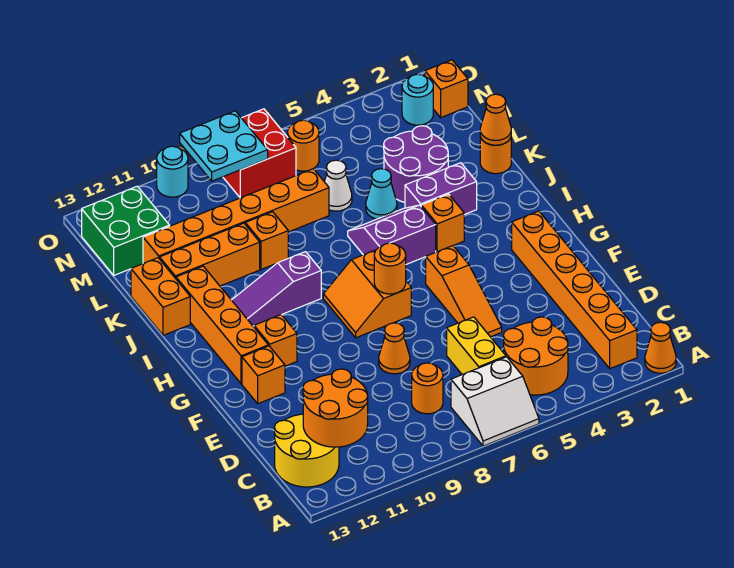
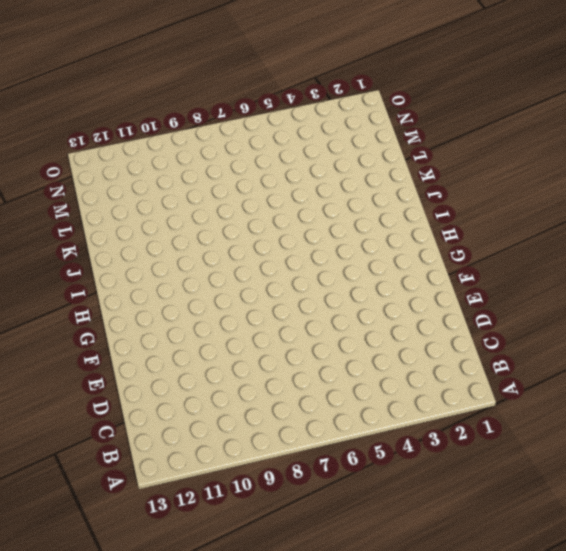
none -> orange cone A1 level 1
none -> white slope A6:B7 level 1 top B
none -> orange brick B2:G2 level 1
none -> orange round brick B4:C5 level 1

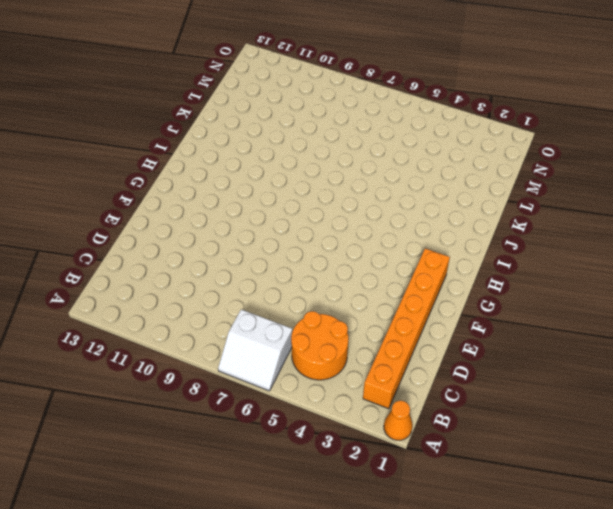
none -> yellow round brick B12:C13 level 1
none -> yellow brick C6:D6 level 1
none -> orange round brick C8 level 1
none -> orange slope E5:G5 level 1 top G

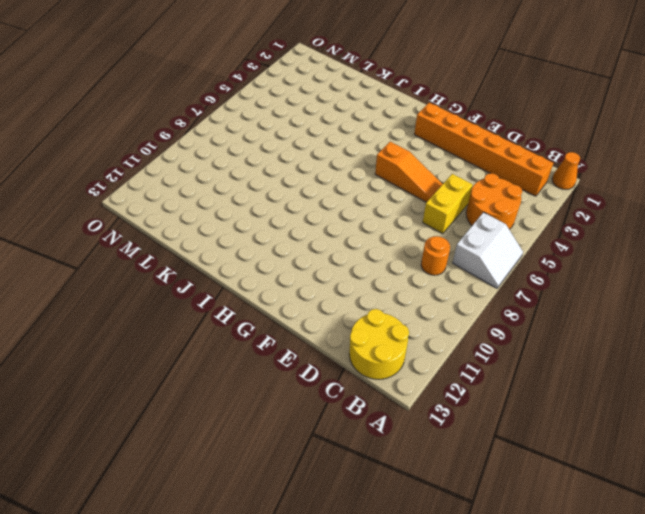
yellow brick D5:D6 level 1 -> yellow brick C6:D6 level 1
none -> orange cone E8 level 1
none -> orange brick F12 level 1
none -> orange slope G7:H8 level 1 top 7
none -> orange brick G11 level 1

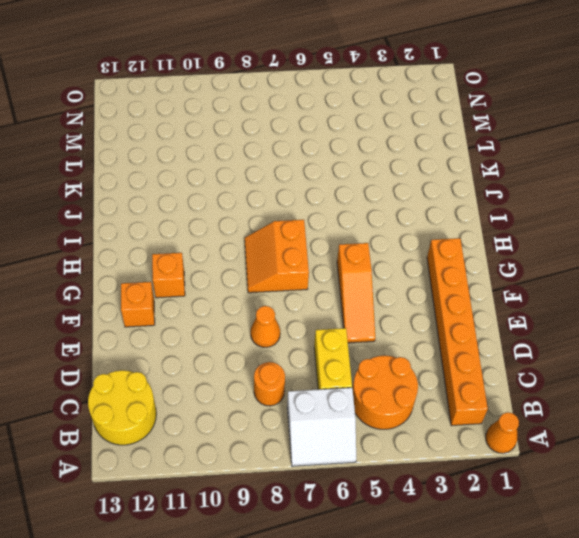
none -> orange brick G12:J12 level 1
none -> orange brick I4 level 1
none -> purple slope I5:J6 level 1 top I
none -> purple slope I9:I11 level 1 top 9

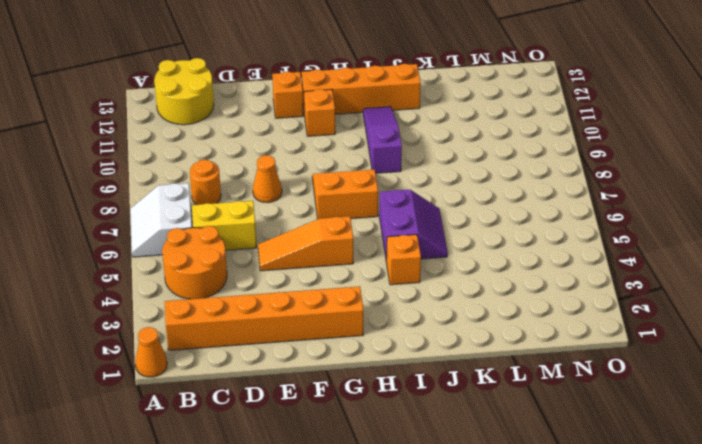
none -> purple brick J3:J4 level 1
none -> orange brick J13:K13 level 1
none -> orange round brick K1 level 1
none -> purple round brick K3:L4 level 1

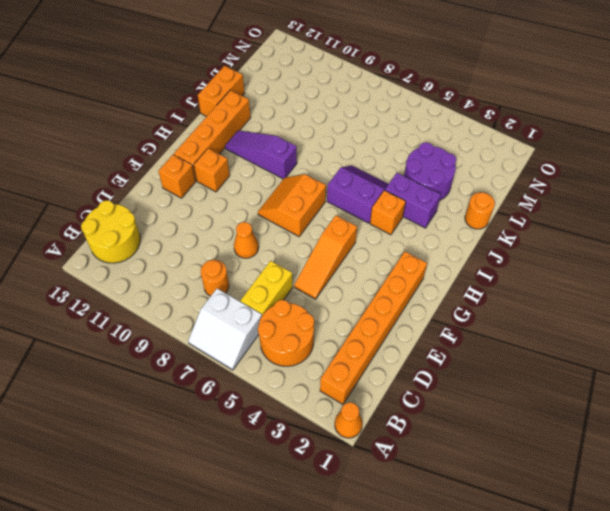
none -> cyan cone K5 level 1
none -> orange brick K9 level 1
none -> orange brick K10:K12 level 1
none -> white cone L6 level 1

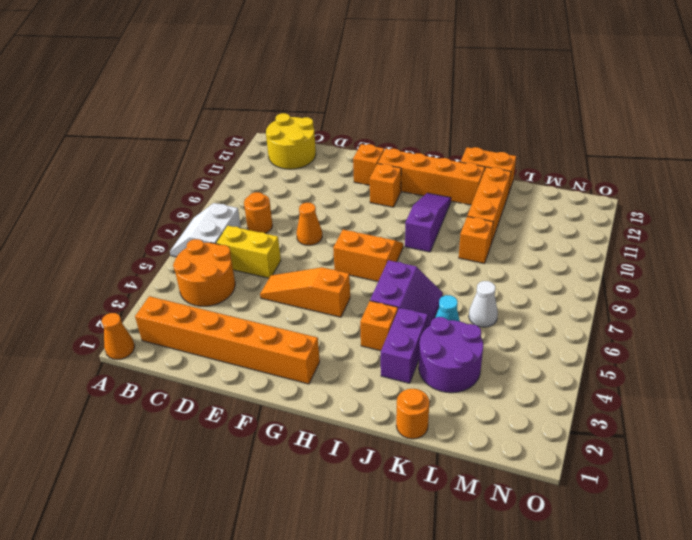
none -> orange brick L7:L12 level 1
none -> green brick M12:N13 level 1
none -> orange brick N1 level 1
none -> cyan round brick N2 level 1

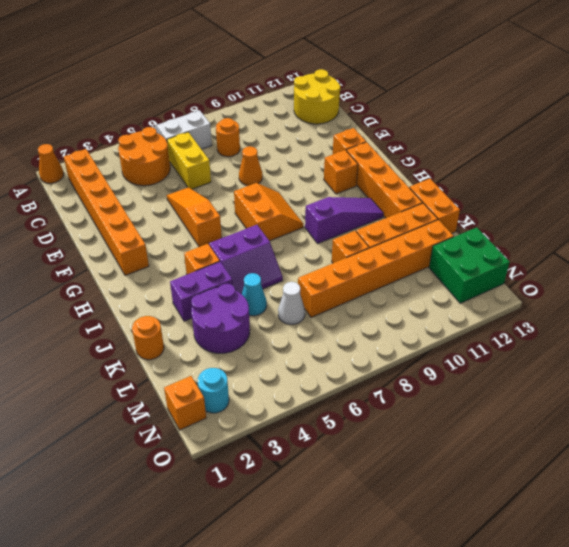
none -> orange round brick N6 level 1
none -> red brick N7:O8 level 1
none -> cyan round brick O10 level 1
none -> orange round brick B11:C12 level 2

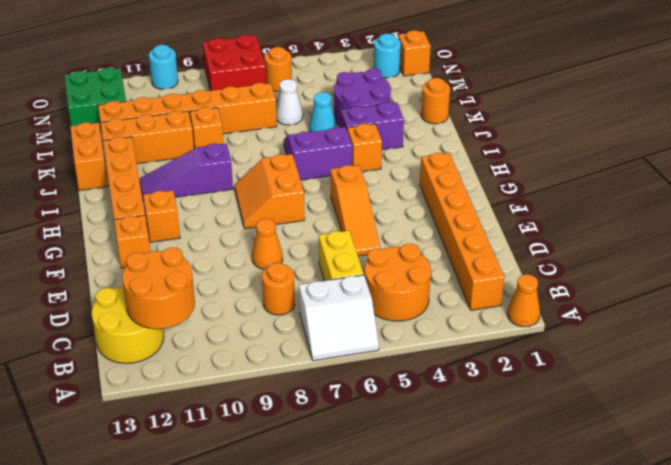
none -> orange round brick G7 level 2
none -> orange cone K1 level 2
none -> cyan plate N8:O9 level 2

